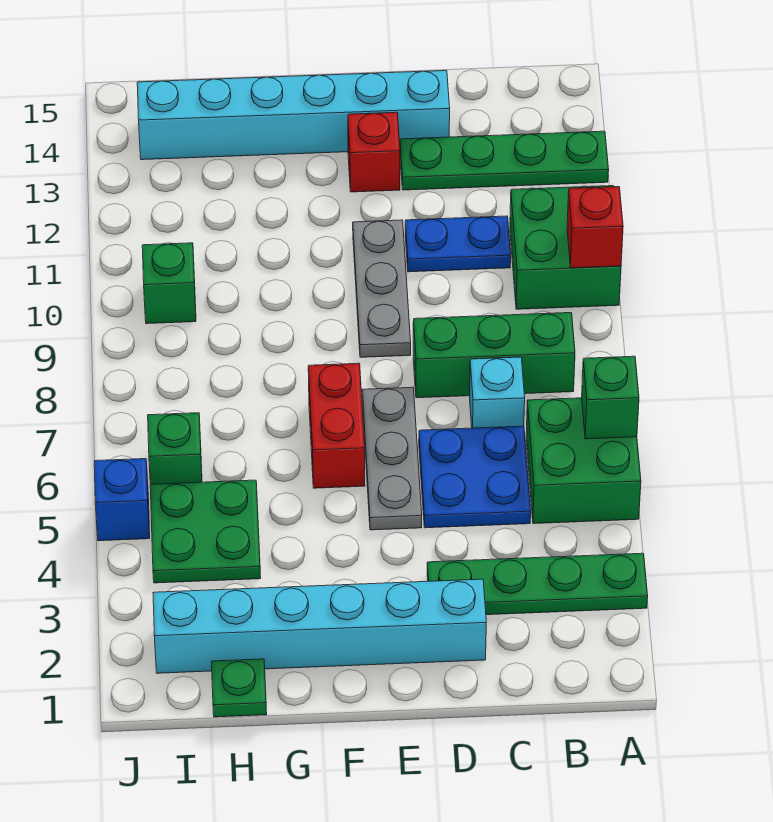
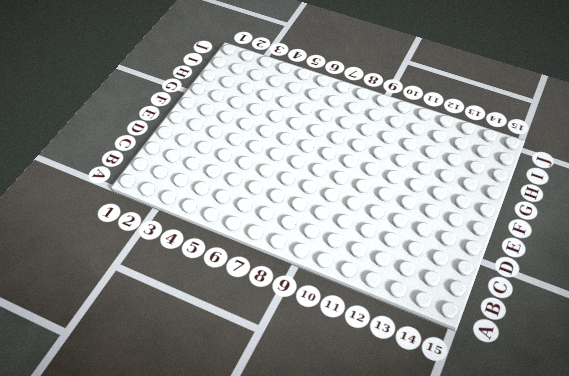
none -> green plate A3:D3 level 1
none -> green brick A5:B6 level 1
none -> green brick A10:B11 level 1

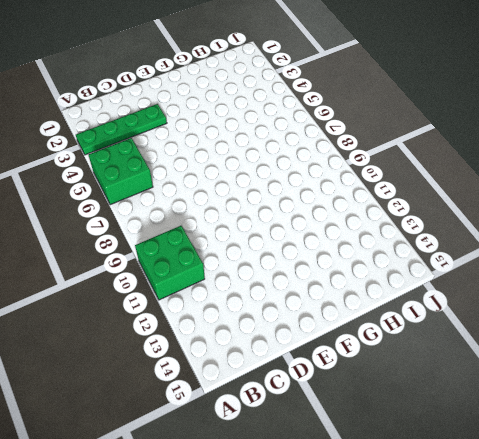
none -> green plate A13:D13 level 1
none -> green brick B8:D8 level 1
none -> blue plate C5:D6 level 1

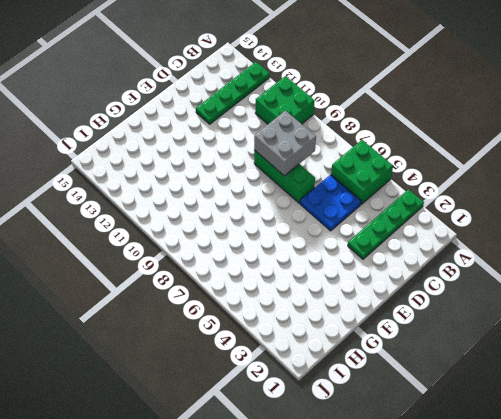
grey brick C8:D9 level 2 -> none
green brick D7:D9 level 1 -> green brick B8:D8 level 1
none -> cyan brick C7 level 1
none -> blue plate C11:D11 level 1
none -> cyan brick D2:I2 level 1

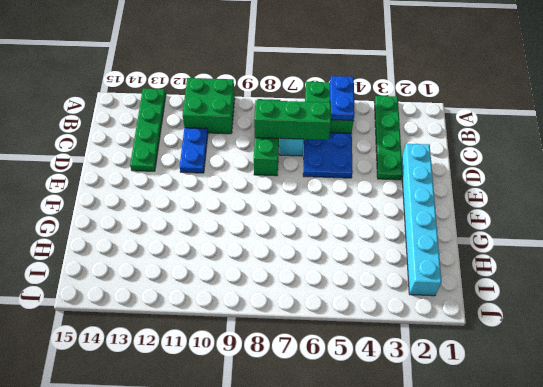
blue plate A5:B5 level 2 -> none
green brick C6:C8 level 2 -> none
none -> cyan brick D14:I14 level 1
none -> grey plate E5:E7 level 1
none -> grey plate E9:E11 level 1

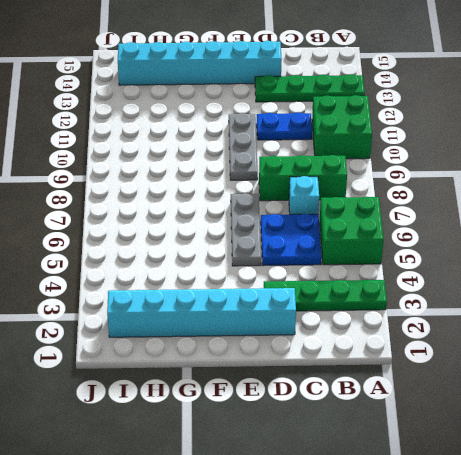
none -> red brick E13 level 1
none -> red brick F6:F7 level 1
none -> green plate H1 level 1

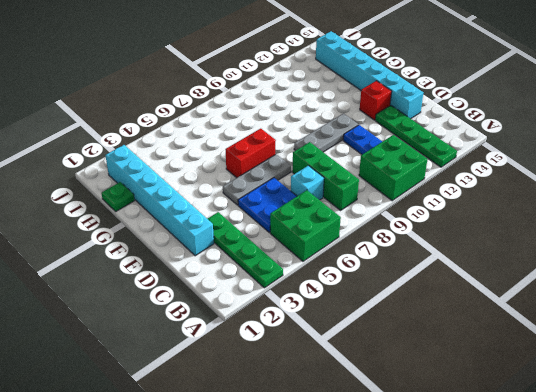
none -> green plate H4:I5 level 1
none -> green brick I6 level 1
none -> green brick I10 level 1

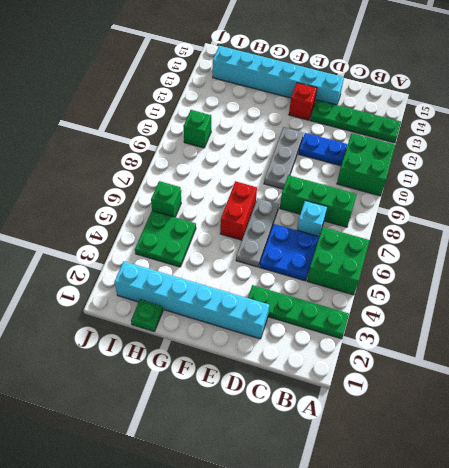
none -> blue brick J5 level 1
none -> green brick A6 level 2
none -> red brick A10 level 2

